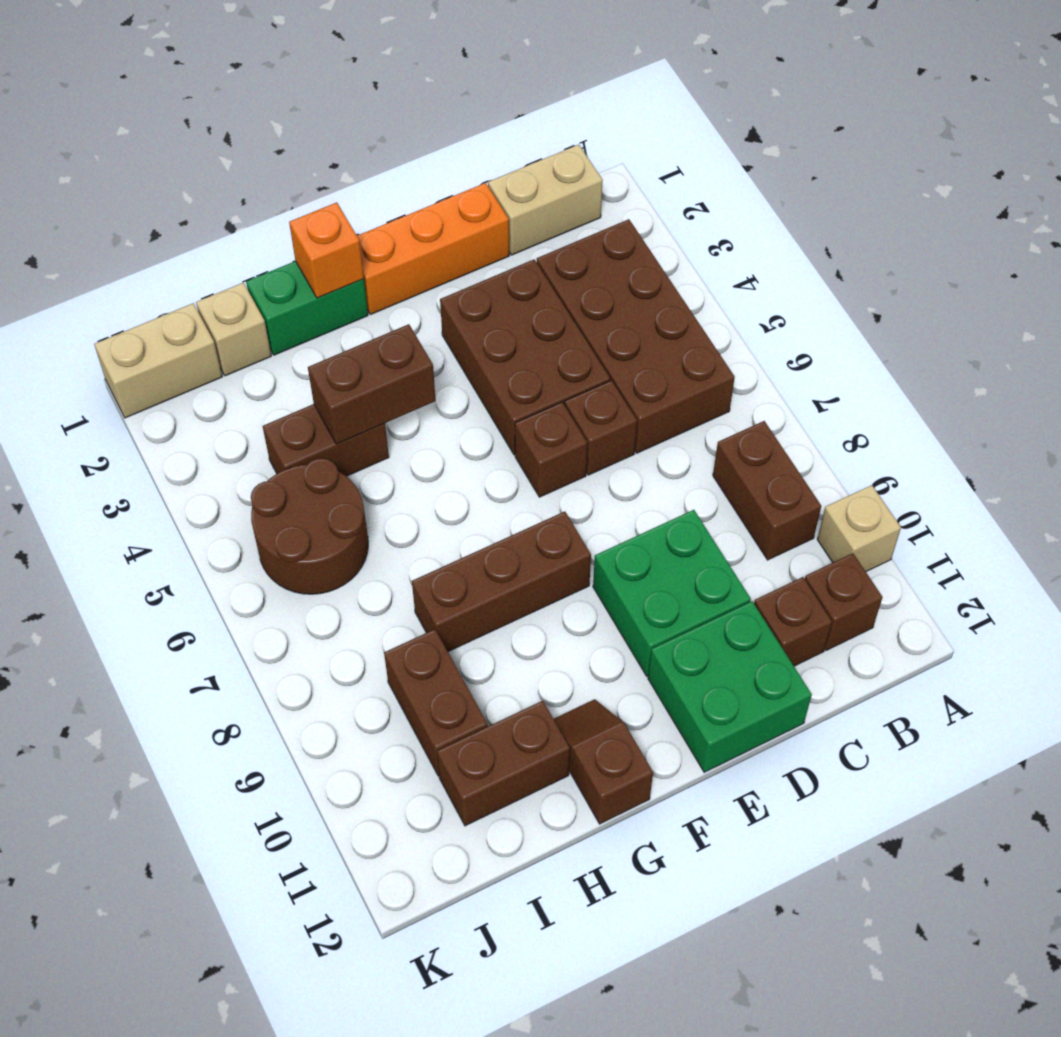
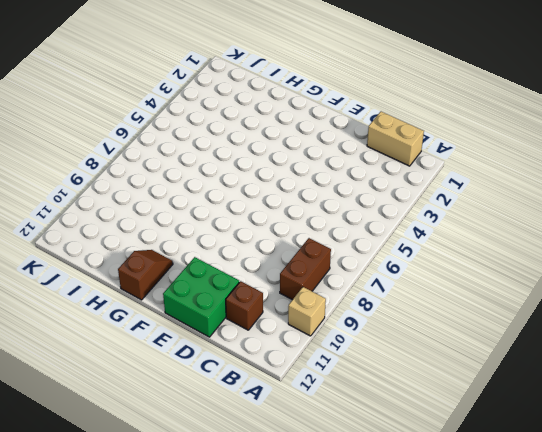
none -> brown brick B3:C6 level 1
none -> brown brick B11 level 1
none -> orange brick D1:F1 level 1

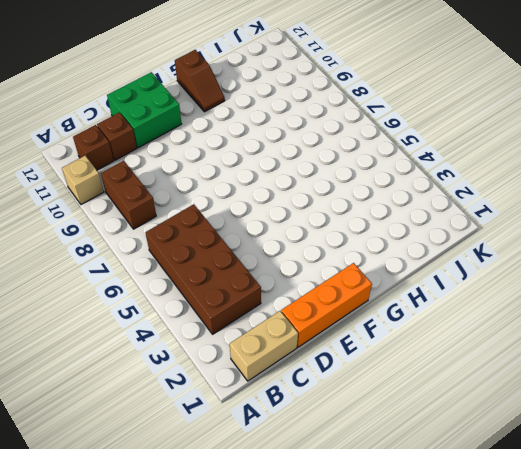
none -> brown brick D3:E5 level 1
none -> brown brick D6 level 1
none -> green brick D9:E10 level 1

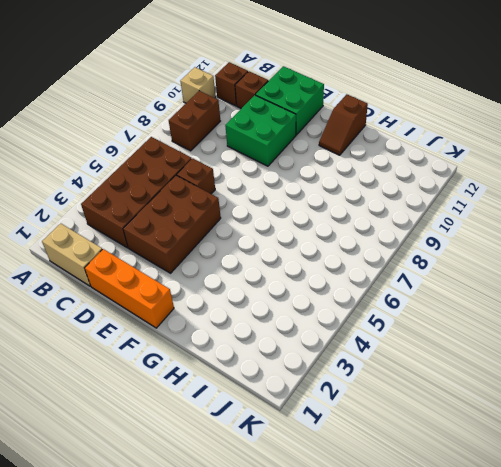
none -> brown brick E6 level 1
none -> brown brick F8:H8 level 1
none -> green brick G1:H1 level 1

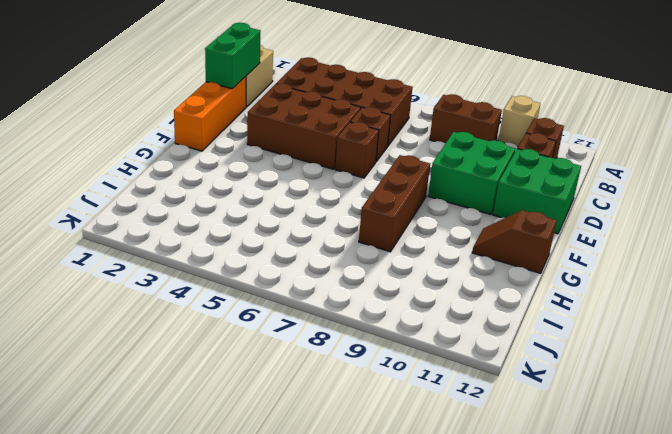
green brick C1:D1 level 2 -> green brick G1:H1 level 1
none -> brown brick H4:I4 level 1
none -> brown brick H11:I11 level 1
none -> tan brick I1 level 1

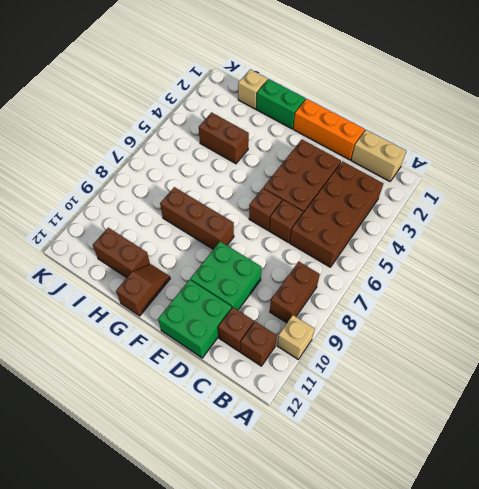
none -> brown round brick I5:J6 level 1
none -> brown brick I9:I10 level 1
none -> tan brick J1:K1 level 1

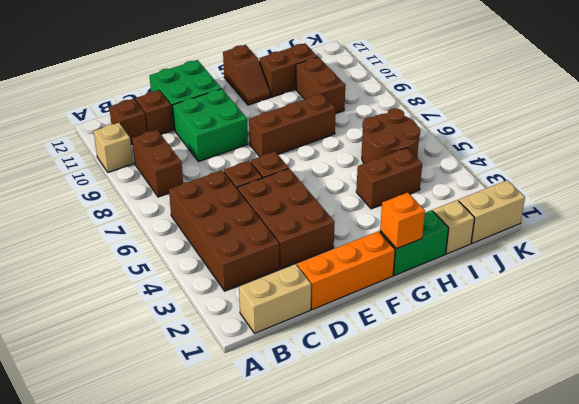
none -> brown brick G4:H4 level 2

